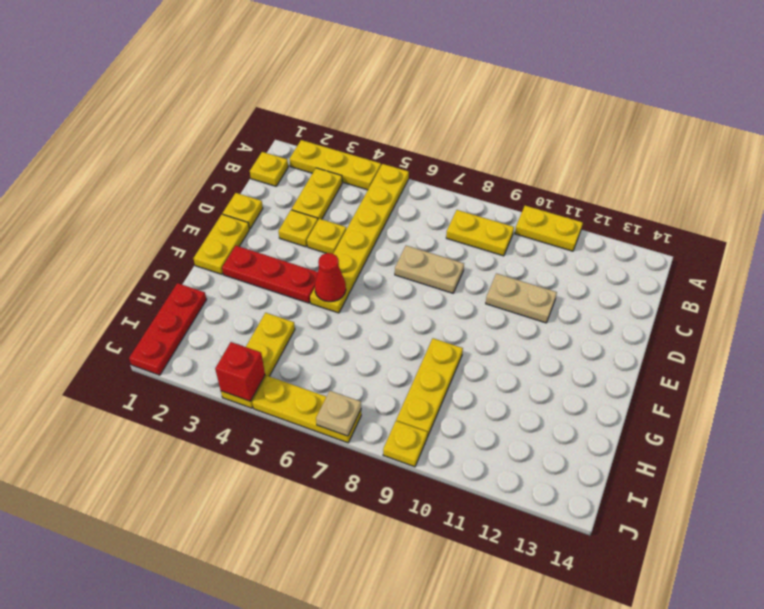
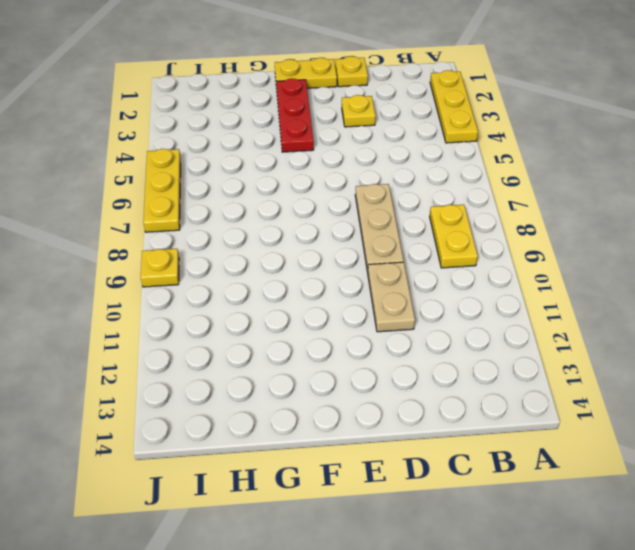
tan plate D7:D9 level 1 -> tan plate D7:D8 level 1
none -> yellow plate A5:F5 level 1
none -> yellow plate A10:A11 level 1
none -> yellow plate B1 level 1

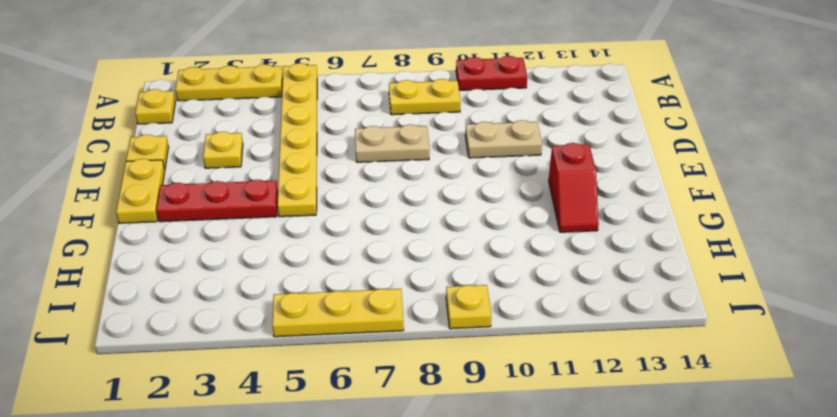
red plate A10:A11 level 1 -> yellow plate A10:A11 level 1
red slope F12:G12 level 1 top F -> none
none -> yellow plate B3:C3 level 1
none -> yellow plate D4 level 1
none -> yellow plate G9:I9 level 1

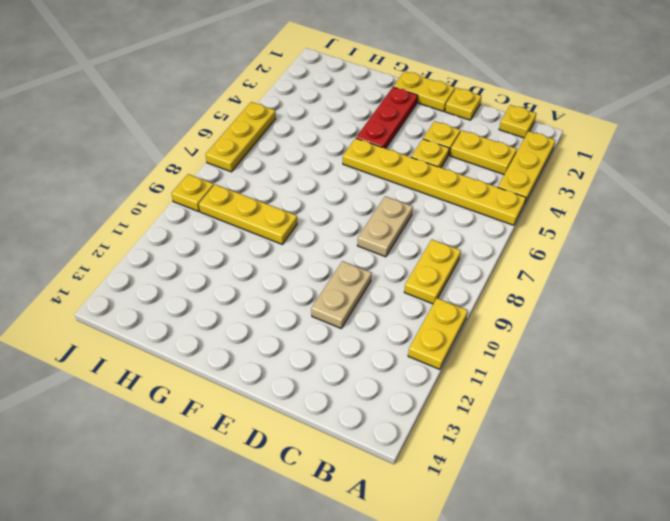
none -> red plate H1:J1 level 1
none -> yellow plate H4:J4 level 1
none -> red cone F5 level 2

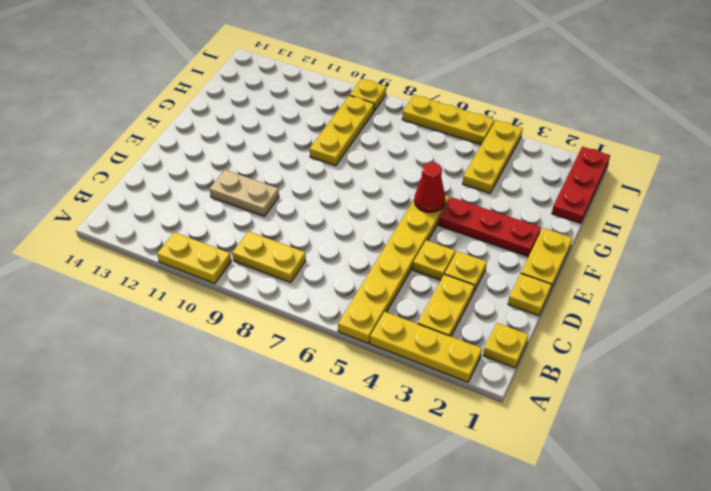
none -> tan plate D7:D8 level 1
none -> red brick J4 level 2
none -> tan plate J7 level 2

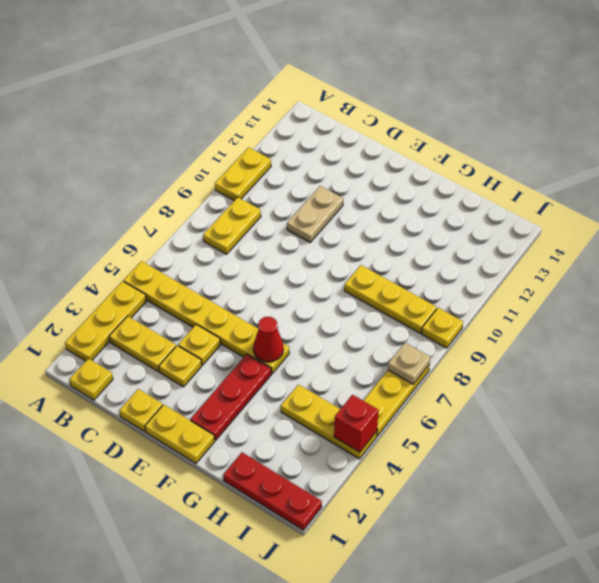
none -> tan plate D7:D8 level 1

